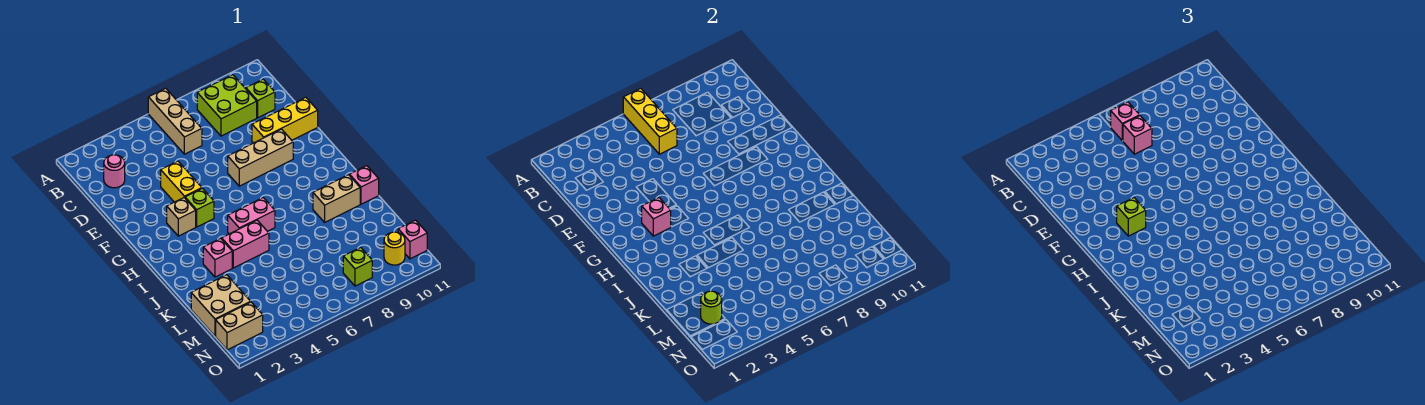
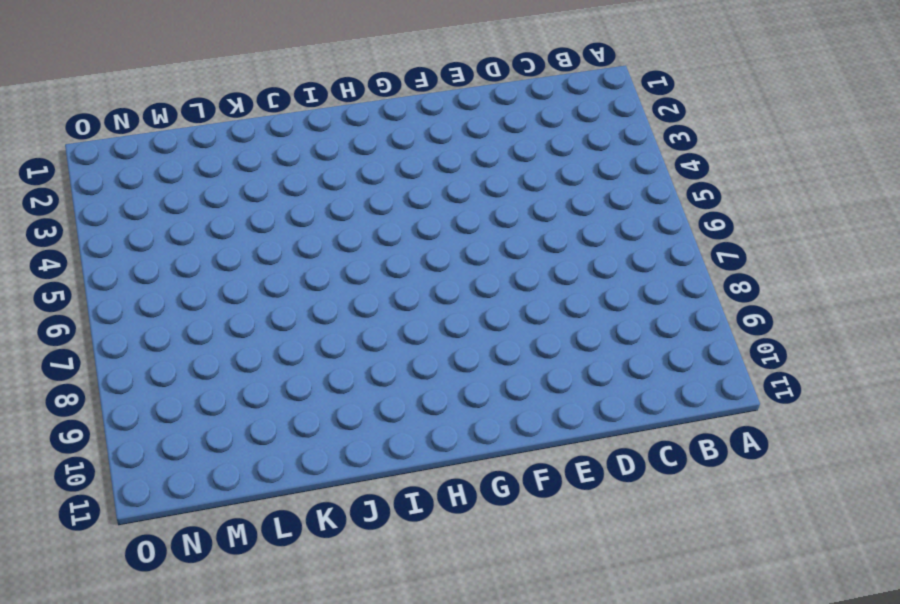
none -> tan brick A6:C6 level 1
none -> lime brick B8:C9 level 1
none -> pink round brick C2 level 1

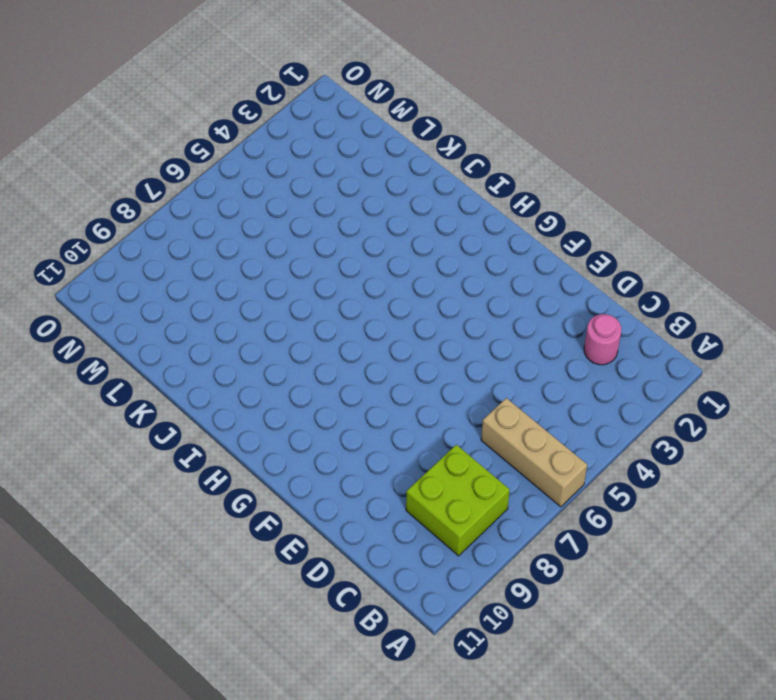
none -> lime brick C10 level 1
none -> yellow brick E4:F4 level 1
none -> yellow brick E9:E11 level 1

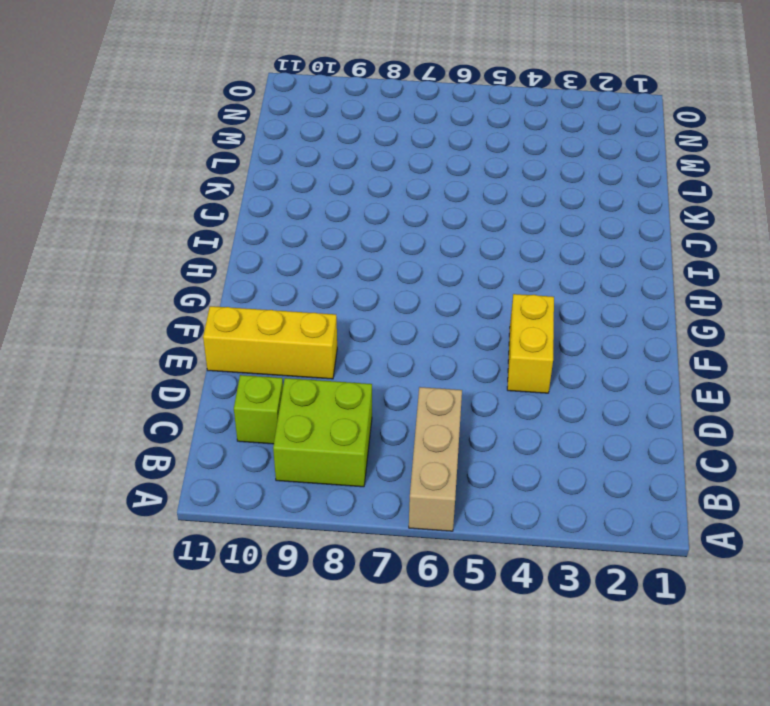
none -> pink round brick C2 level 1
none -> tan brick F7:F9 level 1
none -> tan brick G3 level 1

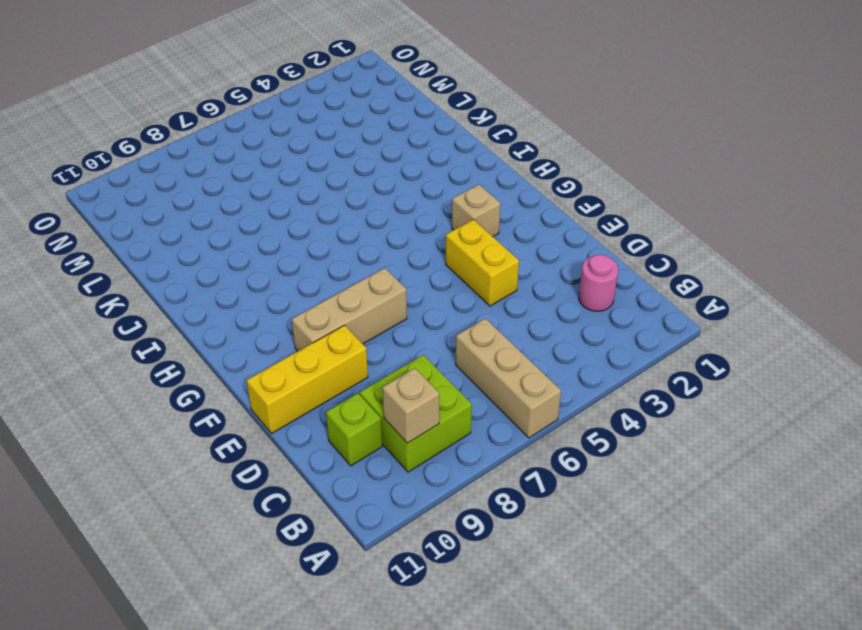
tan brick B9 level 2 -> none
none -> lime brick G4 level 1
none -> pink brick I5:I6 level 1
none -> pink brick J3 level 1

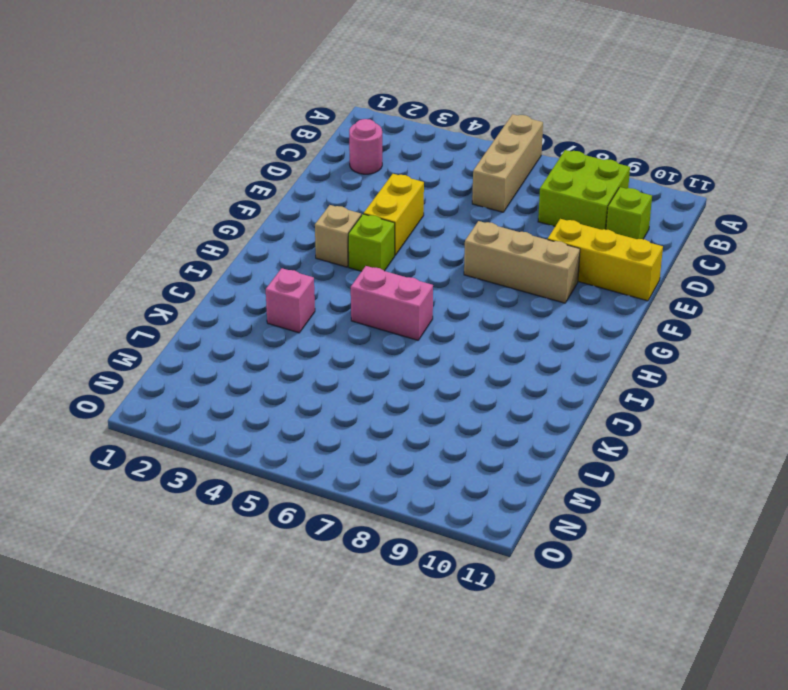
none -> pink brick J4:J5 level 1
none -> tan brick J9:J10 level 1
none -> pink brick J11 level 1

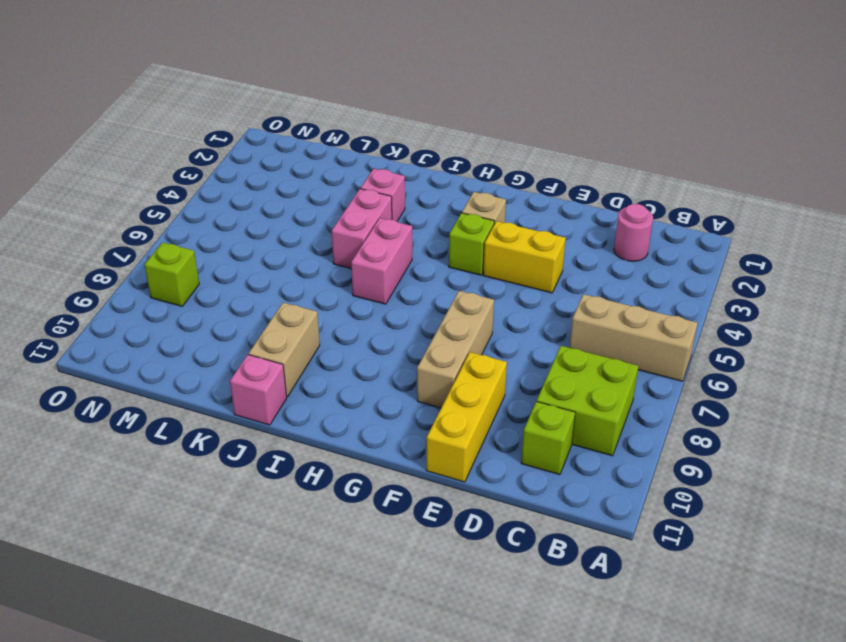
none -> tan brick L1:M2 level 1
none -> tan brick N1:N2 level 1
none -> yellow round brick N10 level 1

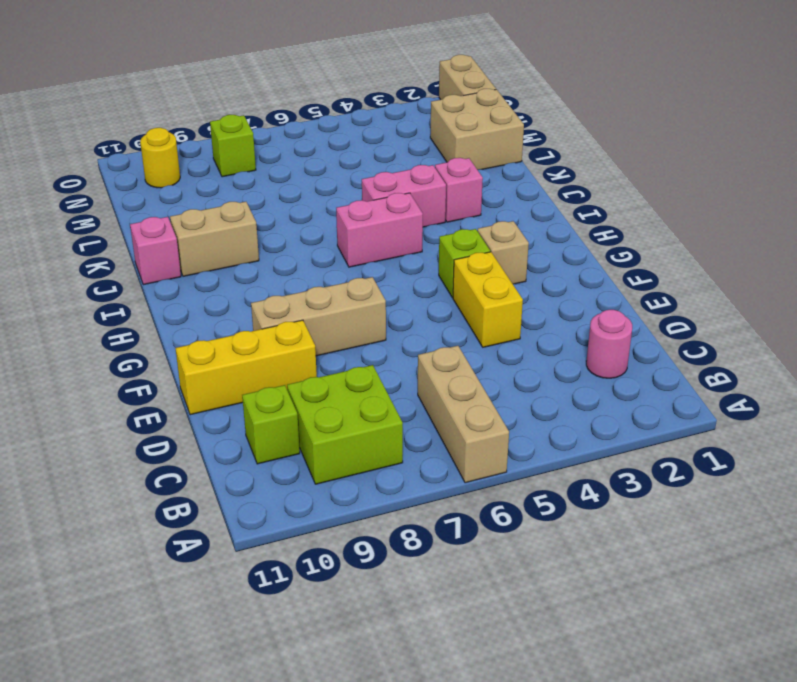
tan brick N1:O1 level 1 -> tan brick N1:N2 level 1
none -> pink brick N11 level 1
none -> yellow brick A6:C6 level 2
none -> pink brick G3 level 2

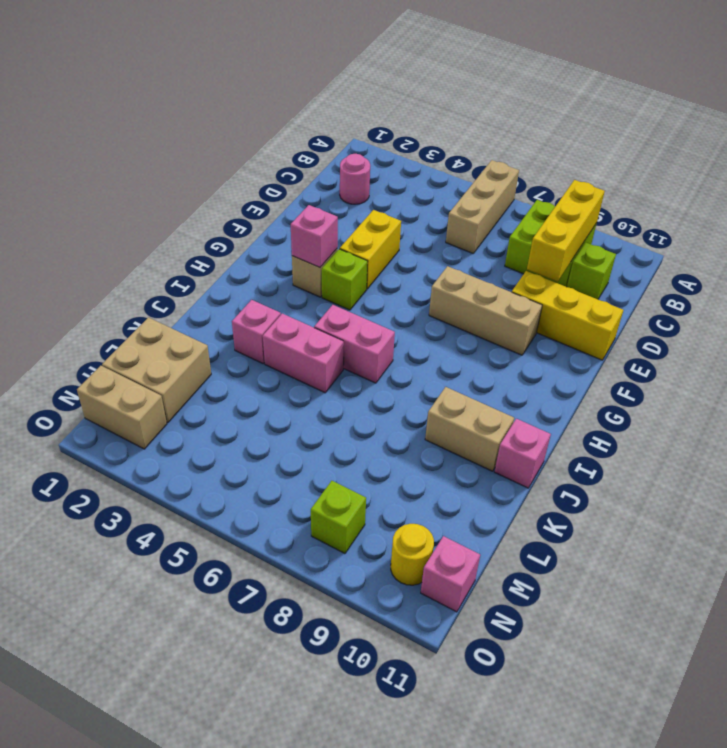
yellow brick B9:D9 level 2 -> yellow brick A6:C6 level 2
none -> lime round brick M2 level 2
none -> pink brick B6 level 3
none -> pink brick C6 level 3

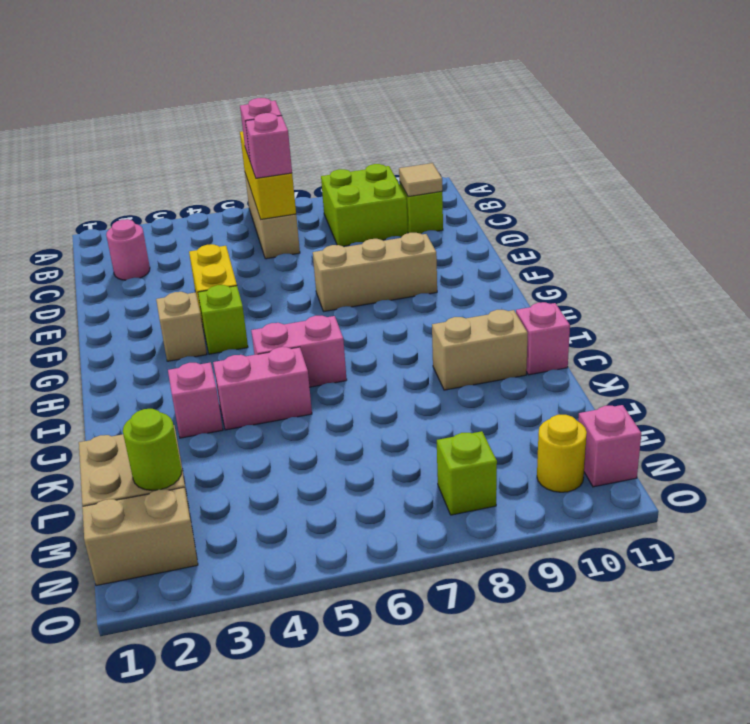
tan tile C10 level 2 -> none
none -> yellow brick E9:E11 level 1
none -> pink brick G3 level 2
none -> lime brick G3 level 3

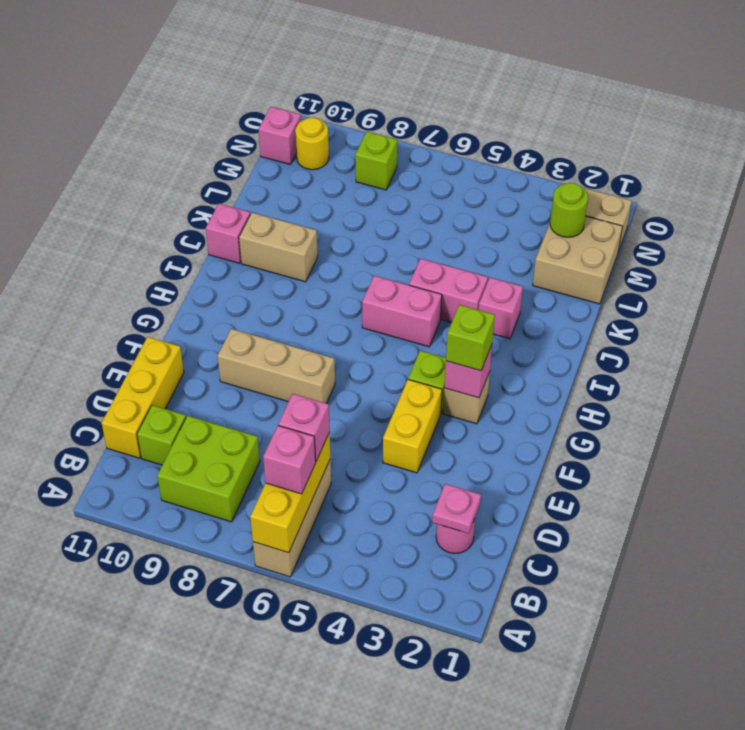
pink plate C2 level 2 -> none
yellow brick C11:E11 level 1 -> yellow brick E9:E11 level 1

